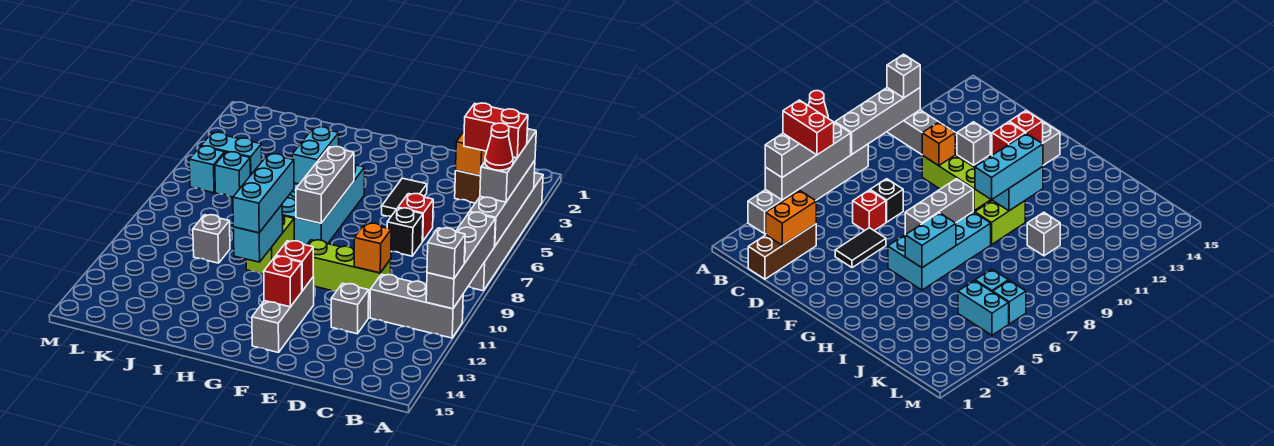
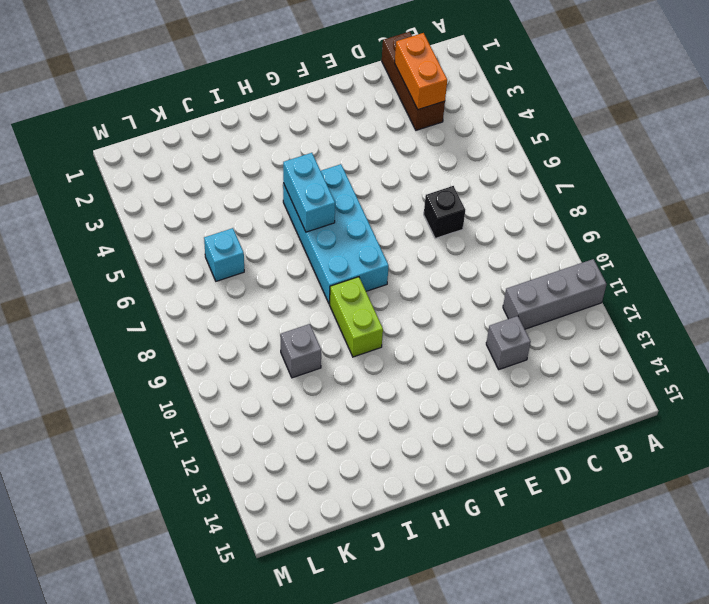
none -> grey brick A3:A8 level 1
none -> red brick D6 level 1
none -> lime brick D10:F10 level 1

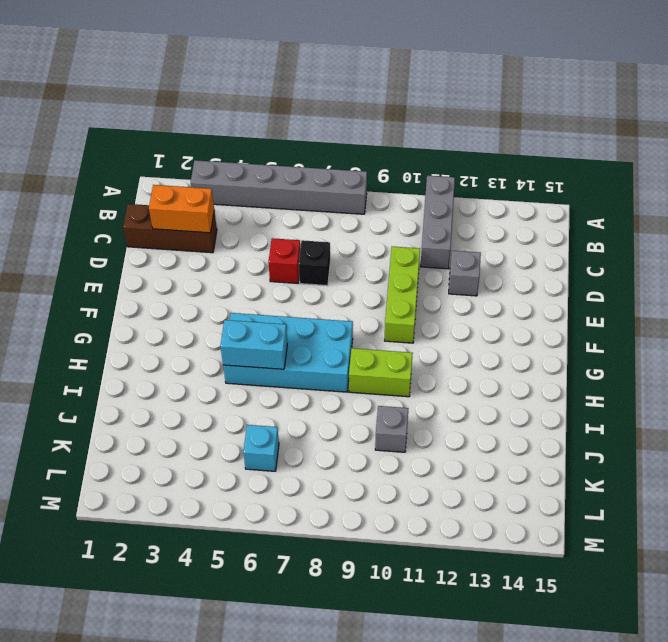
none -> black tile E4:E5 level 1
none -> grey brick F12:F14 level 1
none -> cyan brick K5:L5 level 1

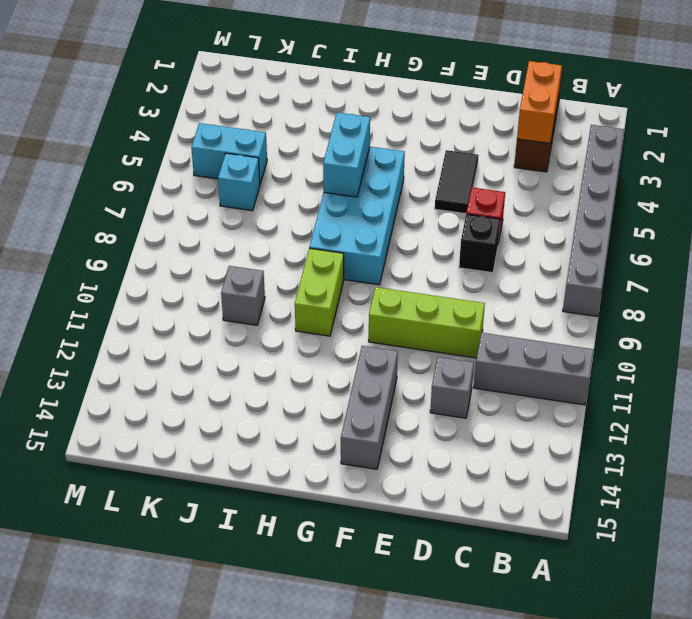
none -> cyan brick L6 level 1
none -> grey brick A4:A7 level 2
none -> grey brick A8:A11 level 2

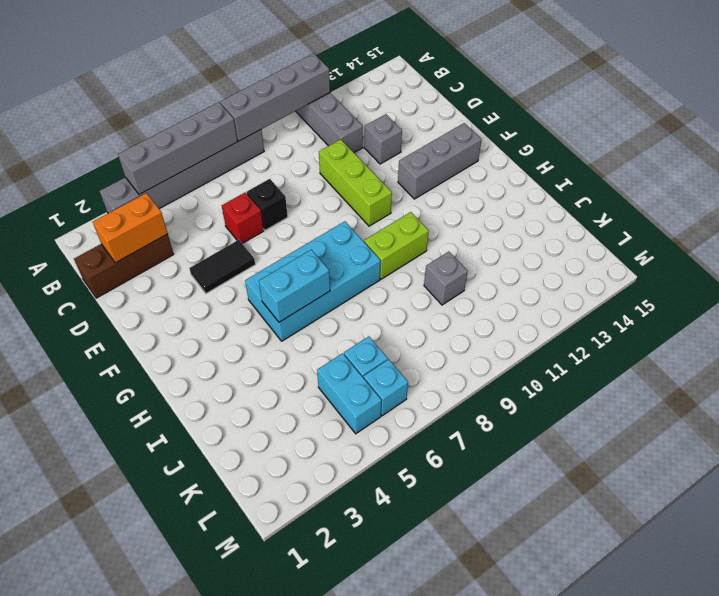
none -> orange brick D10 level 2
none -> red brick F12 level 2
none -> red brick F13 level 2

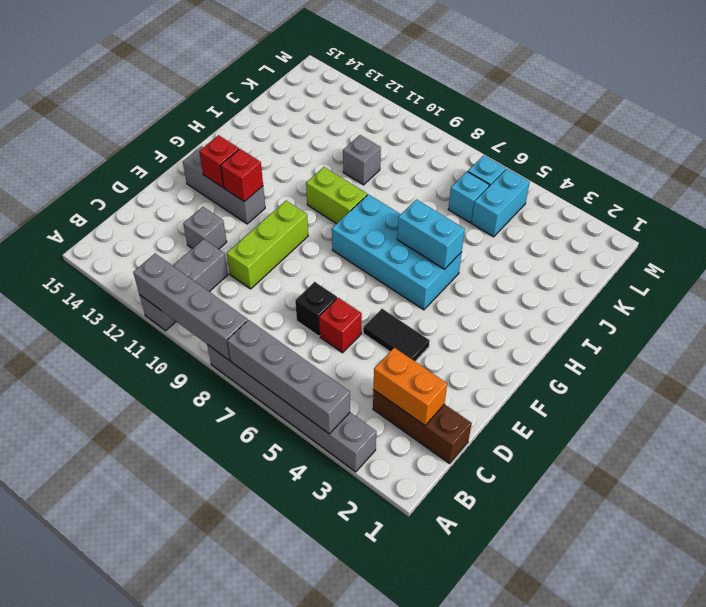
none -> orange brick D10 level 2
none -> grey brick G6:G8 level 2
none -> cyan brick H10:H11 level 2

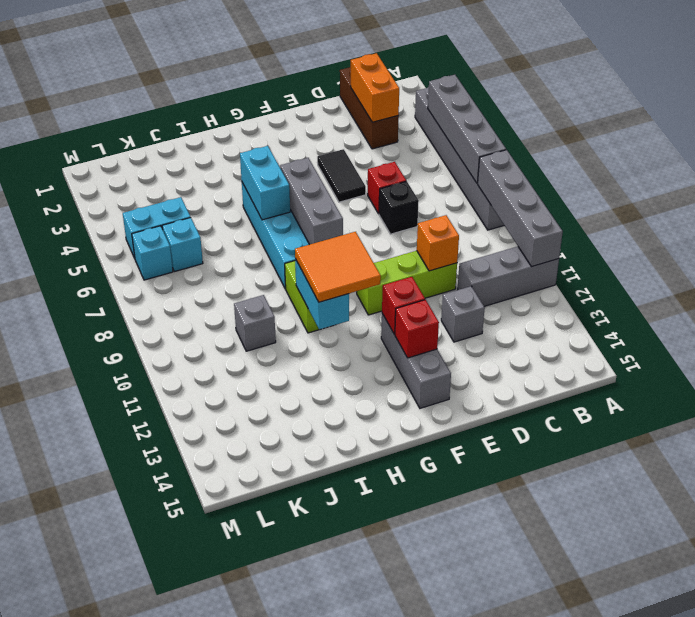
orange tile G10:H11 level 3 -> cyan brick H9:H11 level 3
none -> grey brick A4:A6 level 3
none -> grey brick A11 level 3
none -> red brick A5:B5 level 4

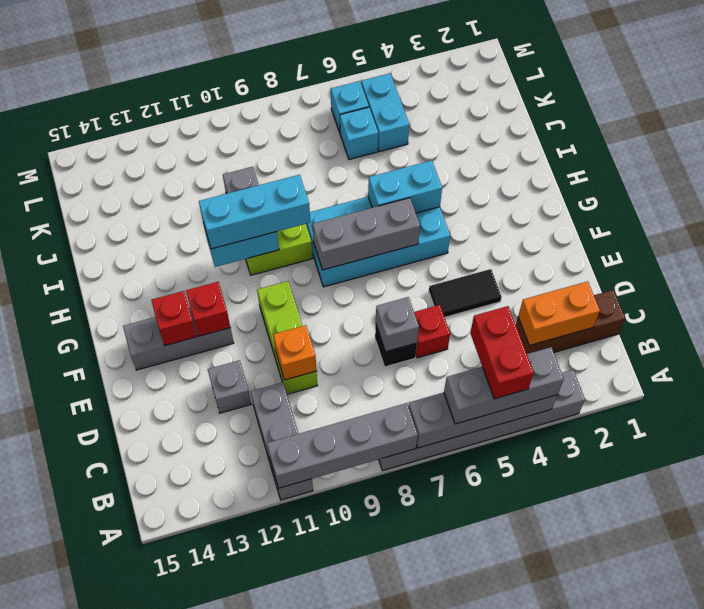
grey brick D7 level 2 -> grey brick A11 level 3
none -> red cone A6 level 4

